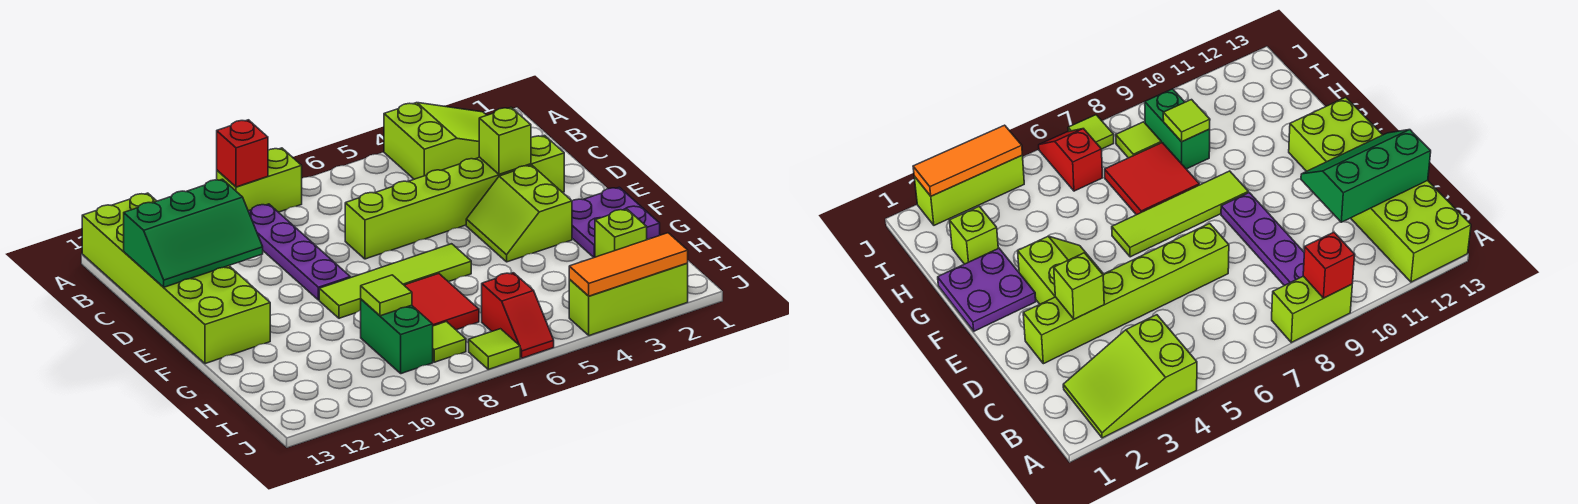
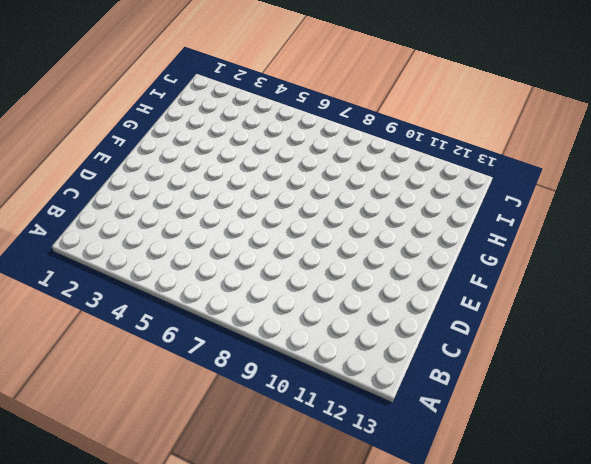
none -> lime slope A2:B4 level 1 top 4
none -> lime brick A8:A9 level 1
none -> lime brick A12:F13 level 1

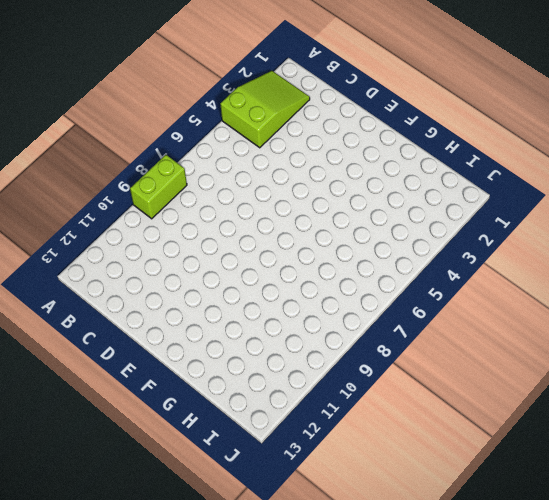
none -> lime brick A12:F13 level 1
none -> purple plate B9:E9 level 1
none -> lime brick D2:D7 level 1

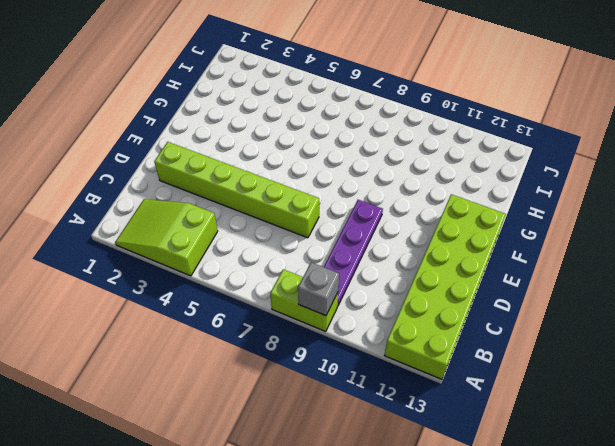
grey brick A9 level 2 -> red brick A9 level 2
none -> lime slope E3:F4 level 1 top 3
none -> purple plate F1:G2 level 1
none -> lime tile F6:F9 level 1

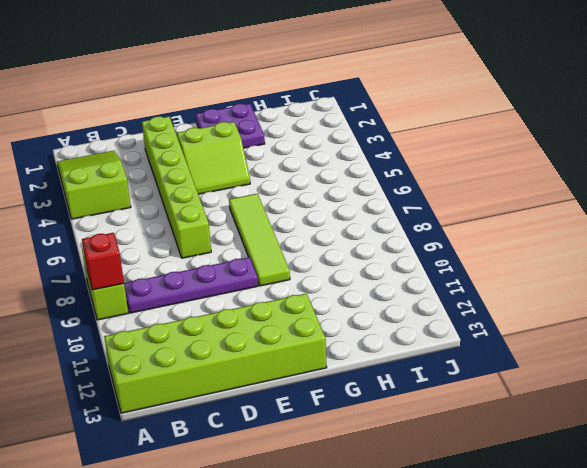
none -> red tile G7:H8 level 1
none -> lime brick H2 level 1
none -> green brick H9:I9 level 1

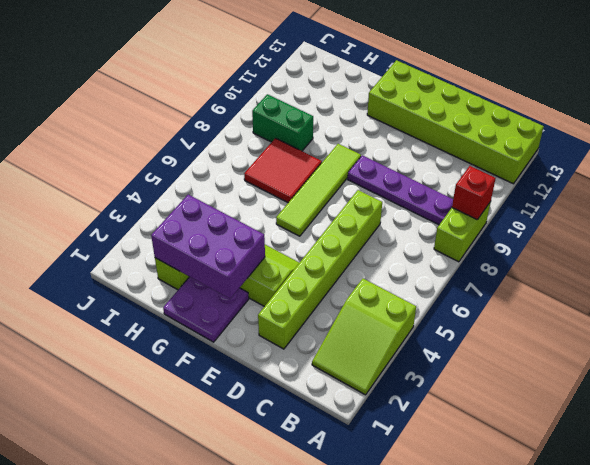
purple brick F2:H3 level 2 -> none
none -> red slope I6:J6 level 1 top I
none -> lime tile I8 level 1
none -> lime brick J2:J4 level 1

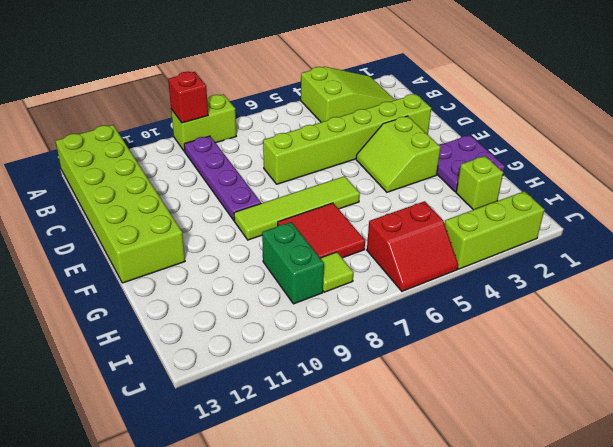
red slope I5:J6 level 1 top I -> red slope I6:J6 level 1 top I
none -> lime tile J7 level 1
none -> green slope C11:D13 level 2 top C
none -> lime brick D3 level 2

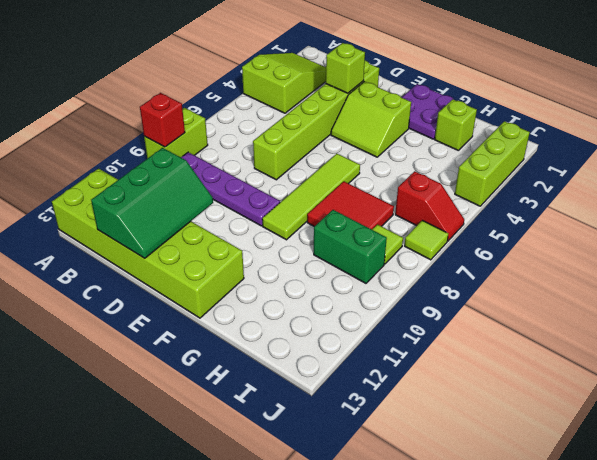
none -> lime tile H9 level 2
none -> orange tile J2:J4 level 2

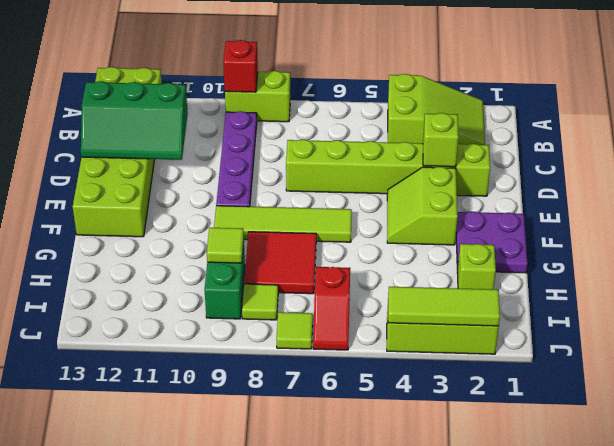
lime tile J2:J4 level 2 -> orange tile J2:J4 level 2

